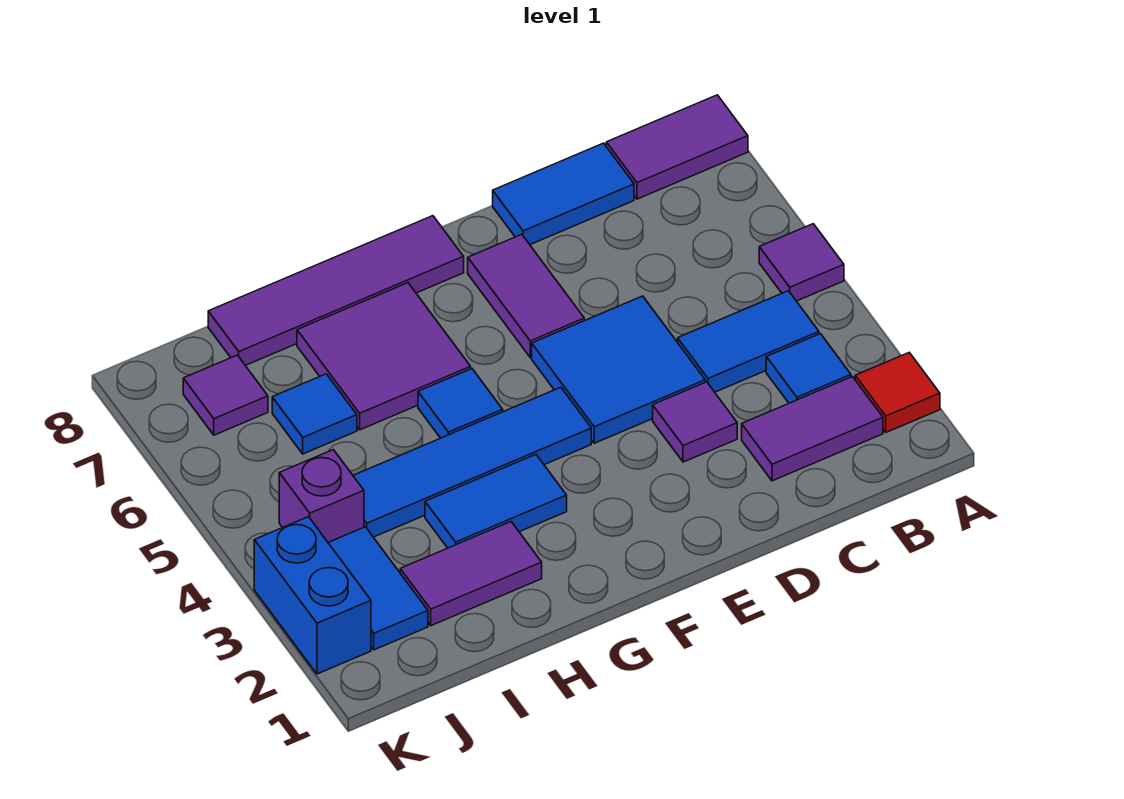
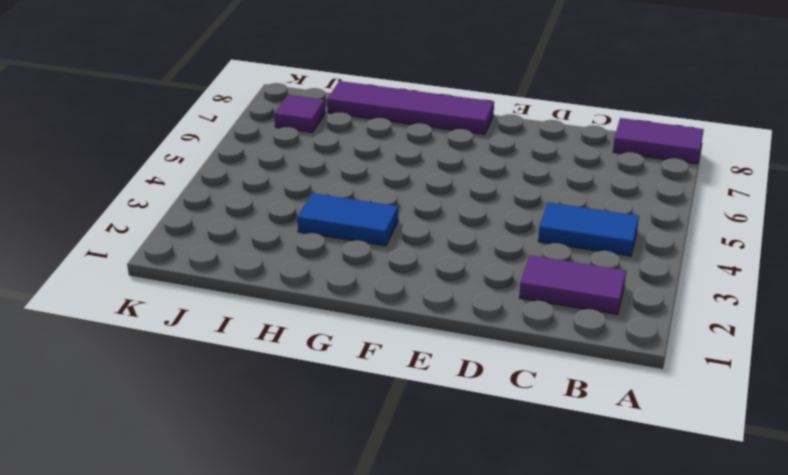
none -> red tile A2 level 1
none -> purple tile A5 level 1
none -> blue tile B3 level 1

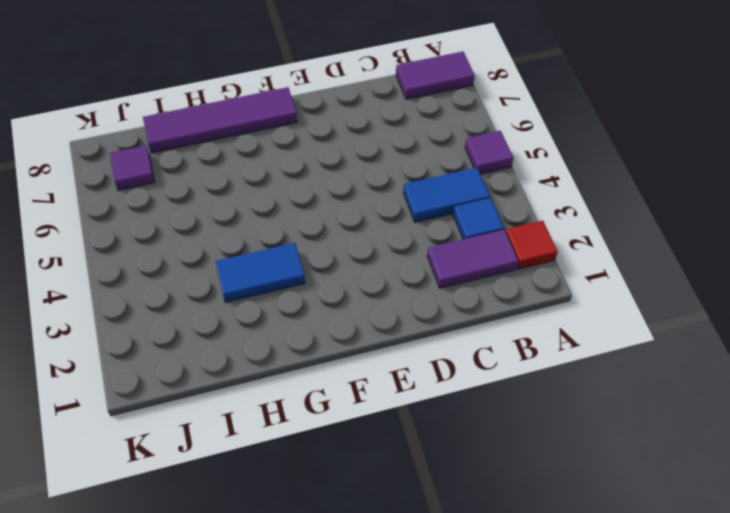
none -> blue tile C8:D8 level 1
none -> purple tile D3 level 1
none -> blue tile D4:E5 level 1

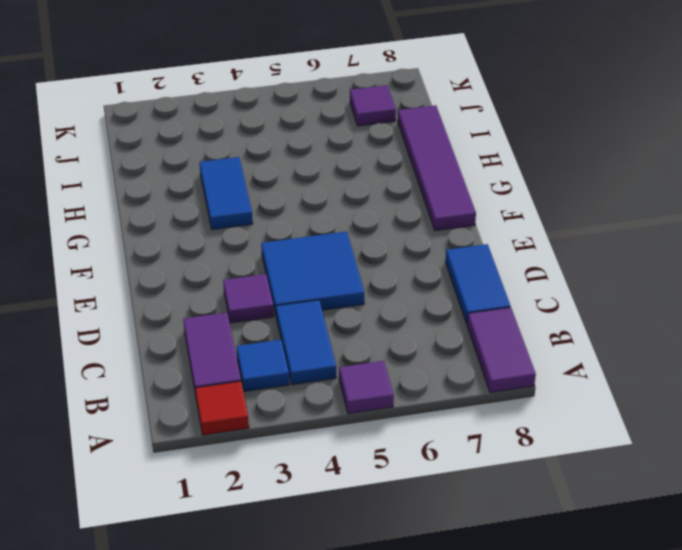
none -> purple tile E6:E7 level 1
none -> blue tile F4:I4 level 1
none -> blue tile G5 level 1

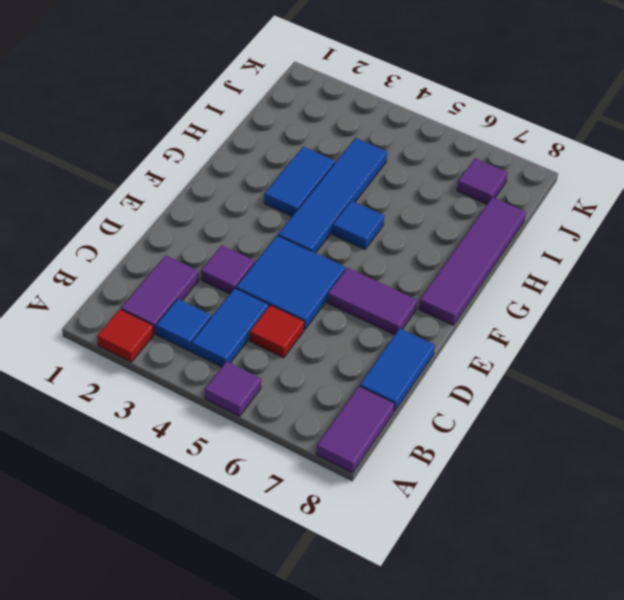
red tile C5 level 1 -> none
none -> purple tile G6:H7 level 1
none -> purple tile H2:I2 level 1
none -> blue tile I6 level 1

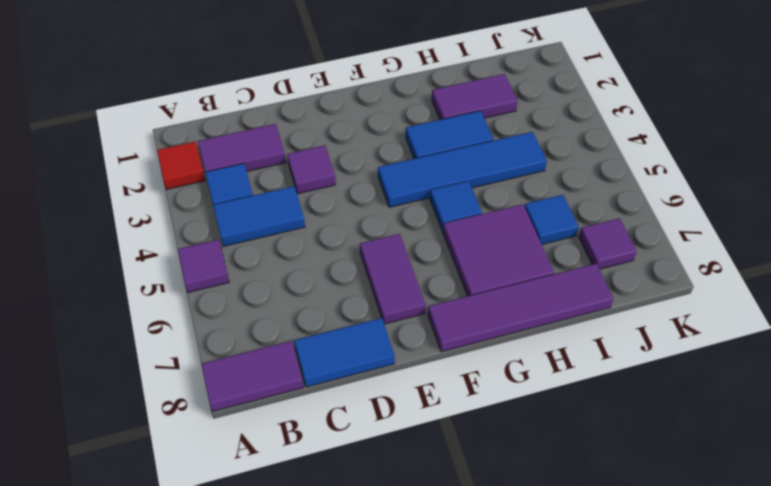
none -> blue tile D4:E5 level 1
none -> blue tile J2:J3 level 1
none -> purple brick J4 level 1

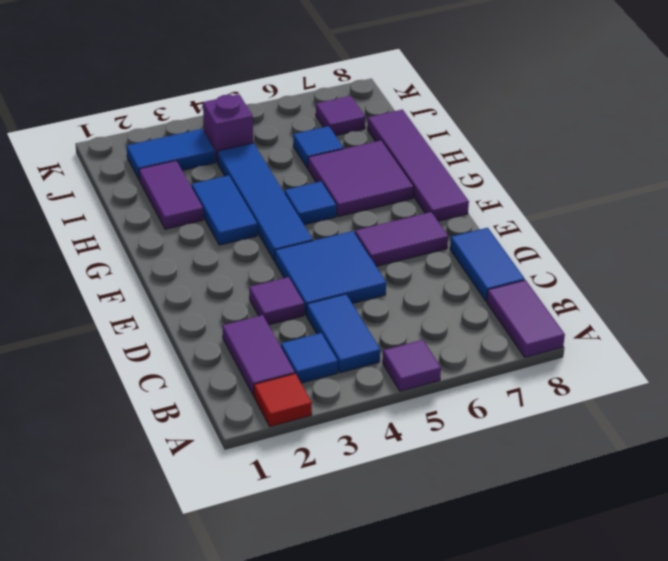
none -> blue brick K2:K3 level 1

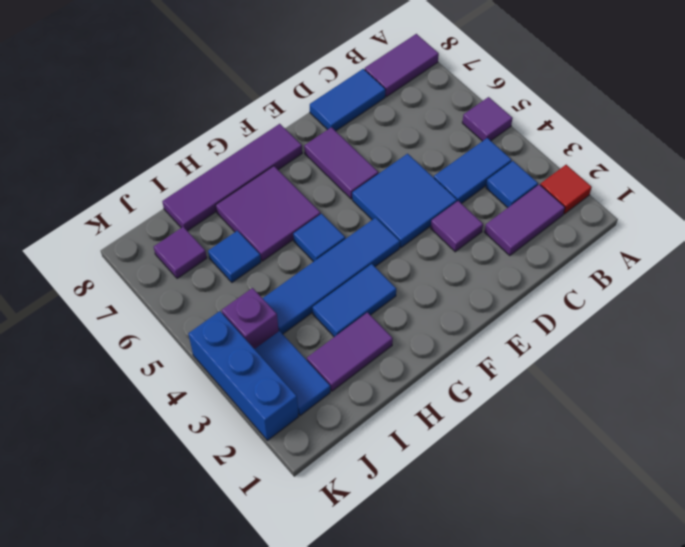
blue brick K2:K4 level 1 -> blue brick K2:K3 level 1

